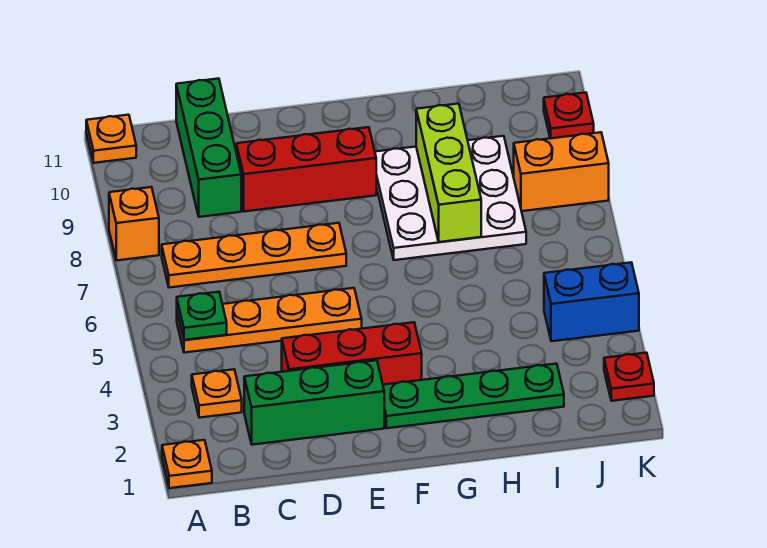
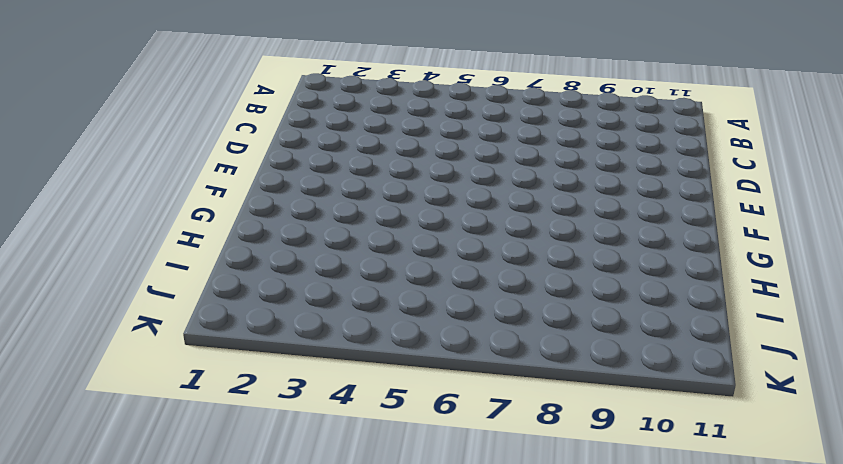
none -> orange plate A1 level 1
none -> orange brick A8 level 1
none -> orange plate A11 level 1

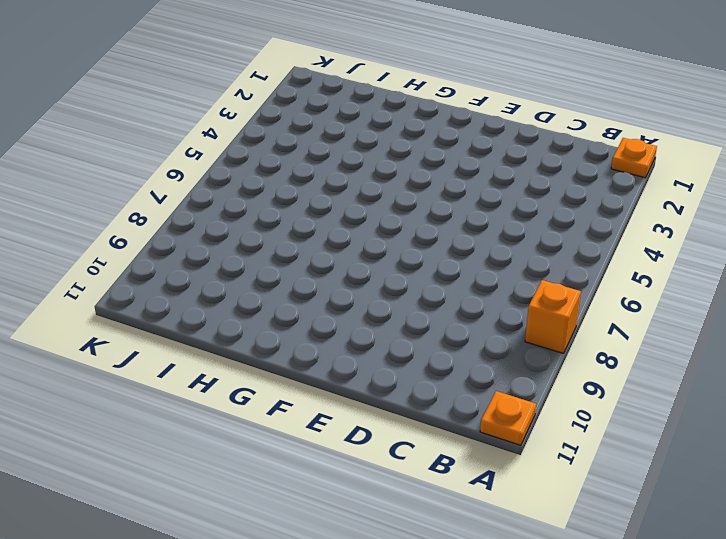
none -> orange plate B3 level 1
none -> orange plate B5:E5 level 1
none -> orange plate B7:E7 level 1

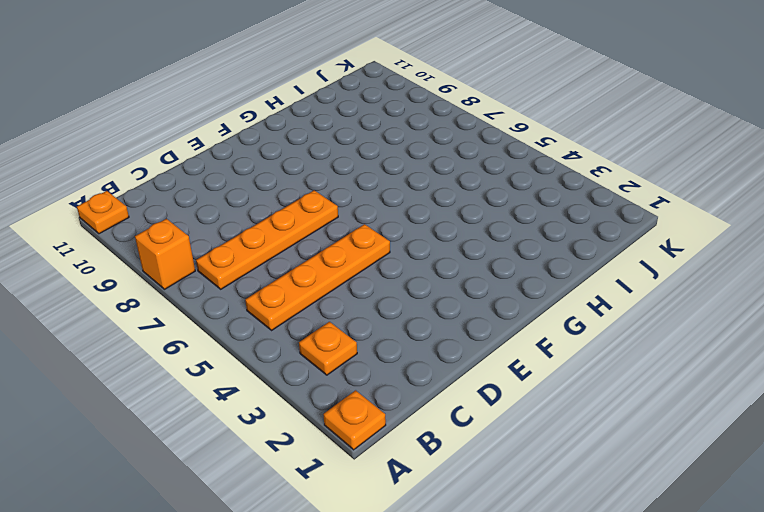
none -> green brick C2:E2 level 1
none -> green brick C9:C11 level 1
none -> red brick D3:F3 level 1

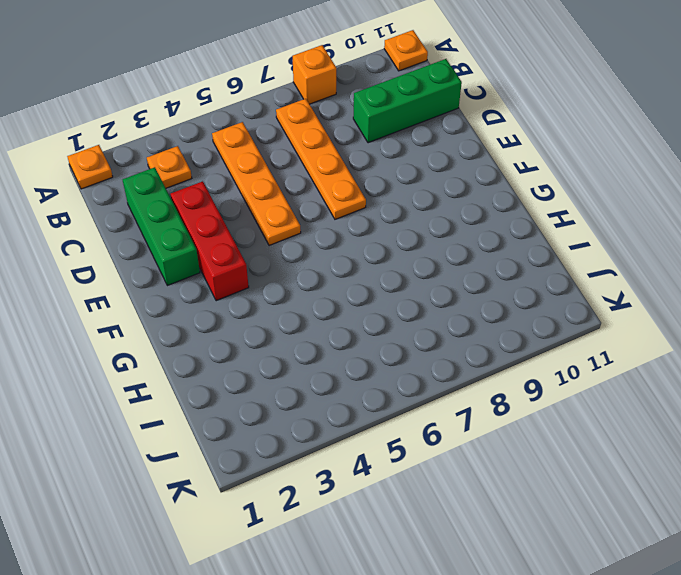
none -> red brick D9:F9 level 1
none -> green plate F2:I2 level 1
none -> white plate G7:I9 level 1

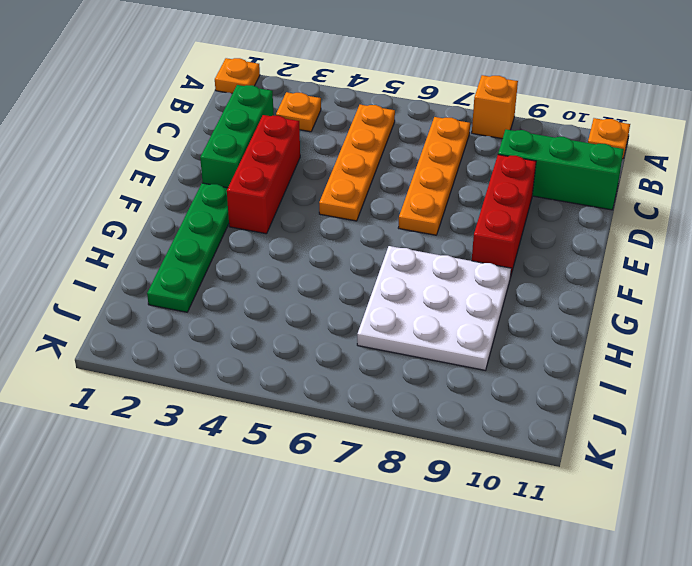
none -> blue brick J4:K4 level 1
none -> orange brick J8:K8 level 1
none -> red plate K2 level 1

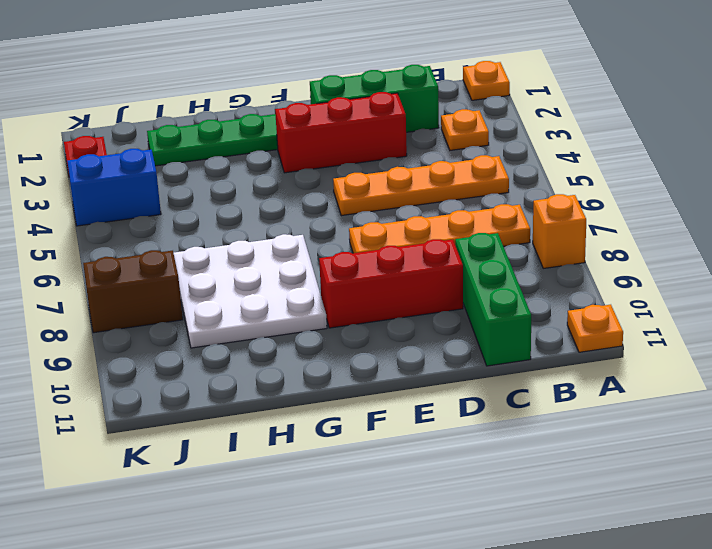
brown brick J8:K8 level 1 -> orange brick J8:K8 level 1
none -> red plate K10 level 1
none -> green plate B5 level 2
none -> lime brick H7:H9 level 2

